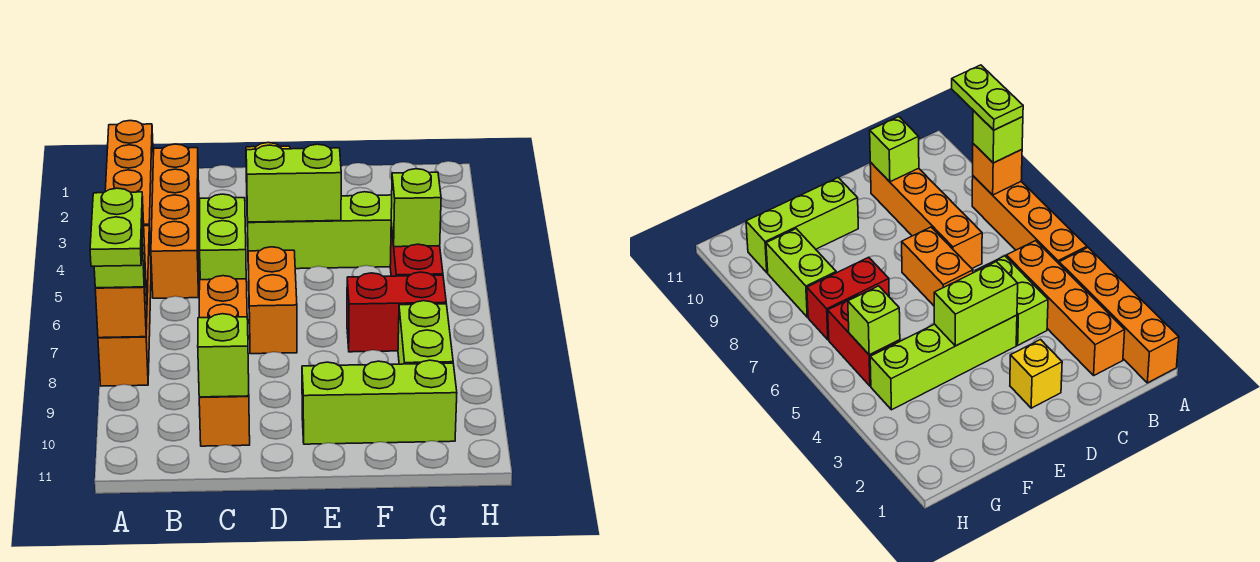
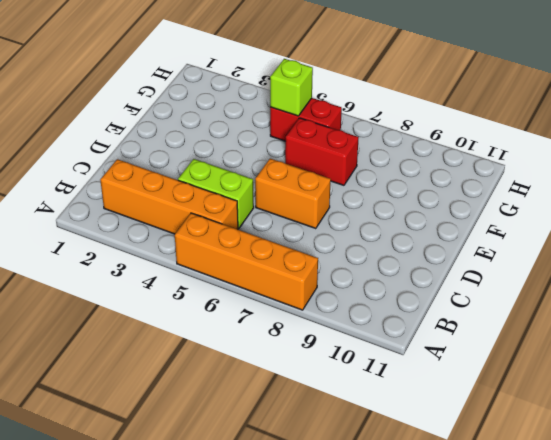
red brick F6:F7 level 1 -> red brick F7:G7 level 1
none -> orange brick A1:A4 level 1
none -> orange brick C7:C10 level 1
none -> yellow brick D2 level 1

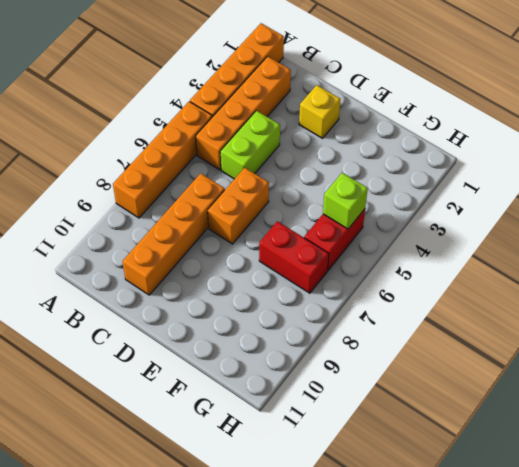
none -> lime brick D4:G4 level 1
none -> lime brick E10:G10 level 1
none -> lime brick G8:G9 level 1

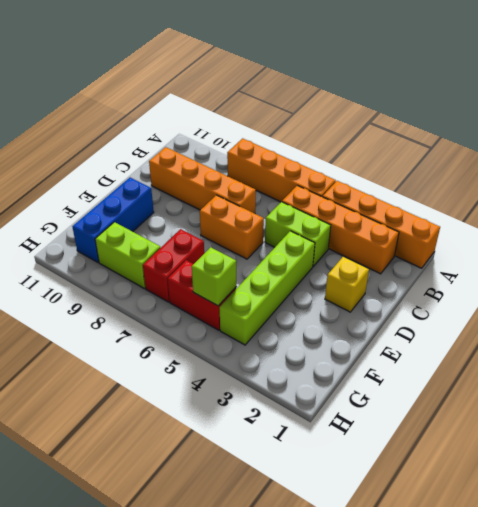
blue brick E10:G10 level 1 -> lime brick E10:G10 level 1
none -> orange brick A8 level 2
none -> lime brick C10 level 2
none -> lime brick D4:E4 level 2

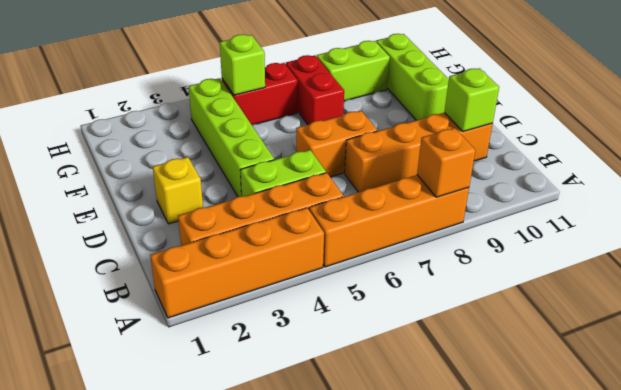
none -> lime brick D4:E4 level 2
none -> lime brick A8 level 3
none -> lime plate A8:A9 level 4

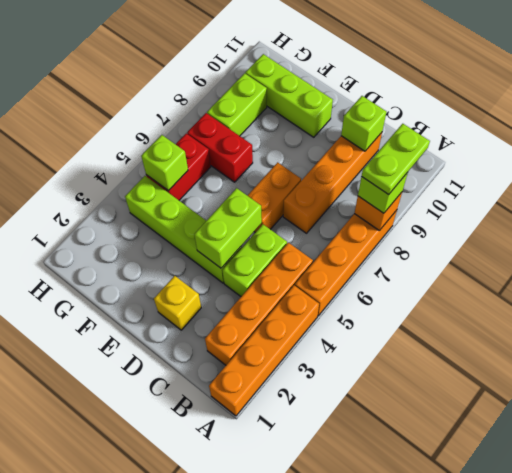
lime brick D4:D5 level 2 -> lime brick D4:E4 level 2

